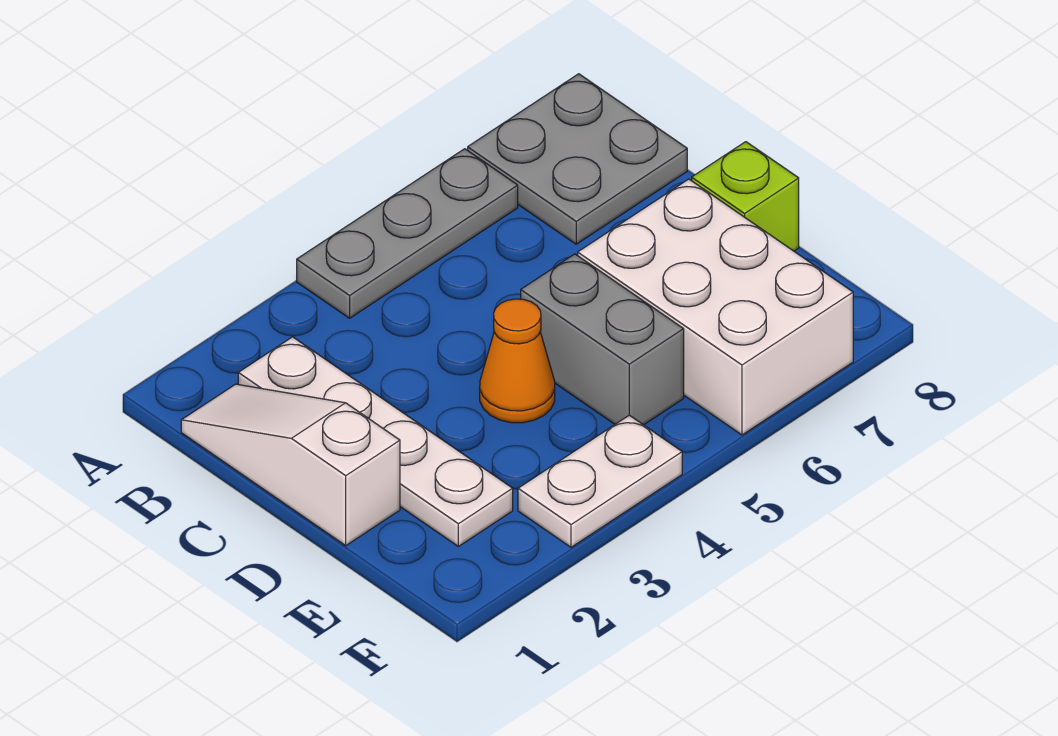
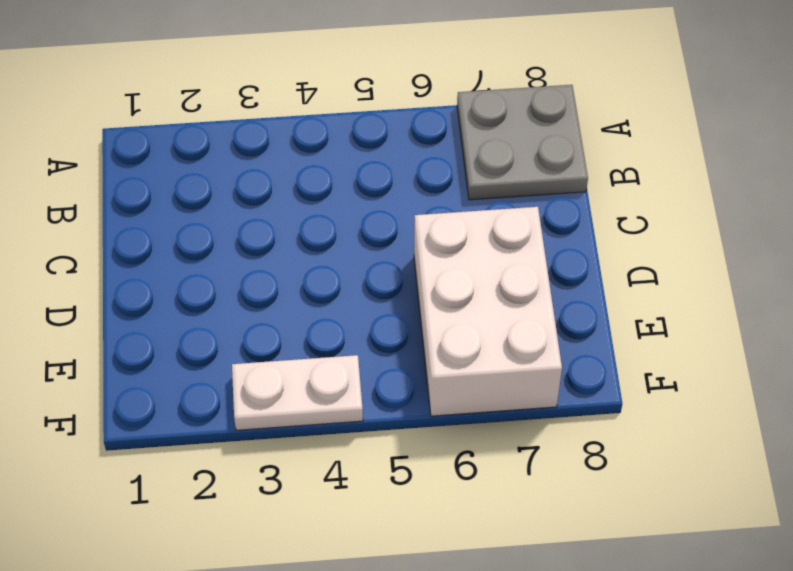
none -> grey plate A4:A6 level 1
none -> white slope B1:D1 level 1 top D

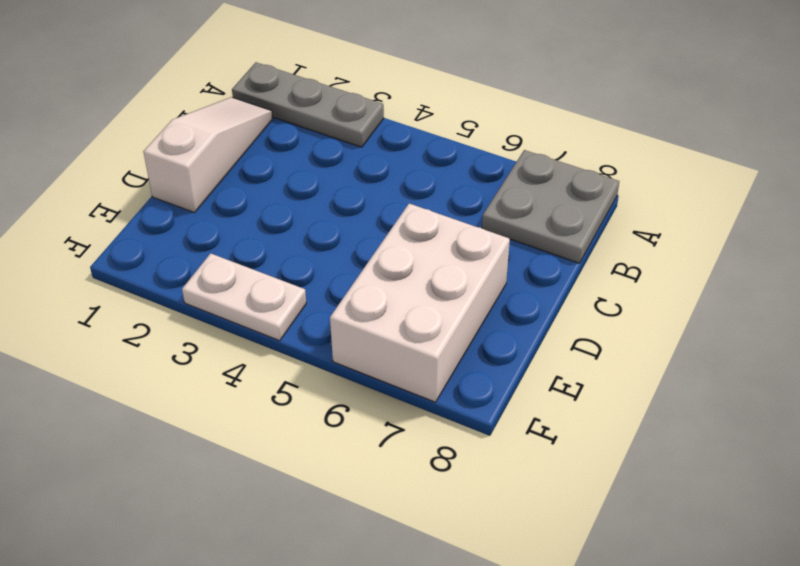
grey plate A1:A3 level 1 -> grey plate A4:A6 level 1
none -> white plate B2:E2 level 1
none -> orange cone D4 level 1

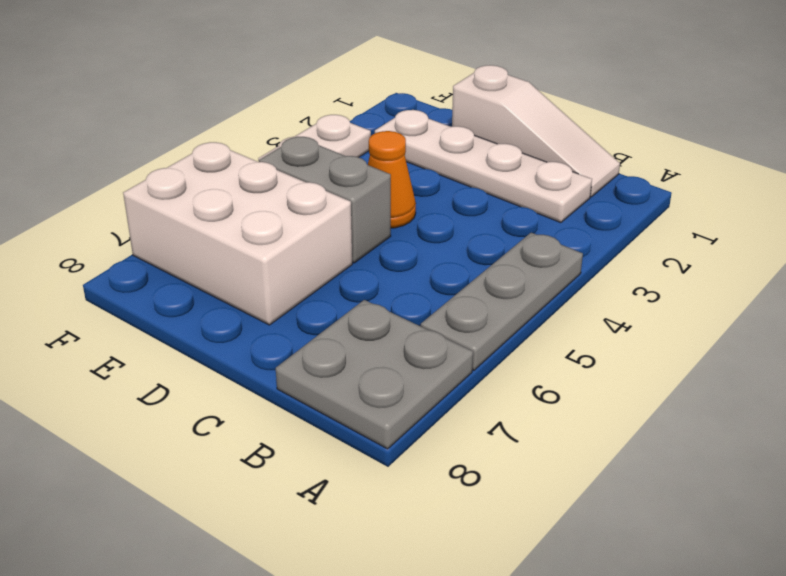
none -> lime brick D8 level 1

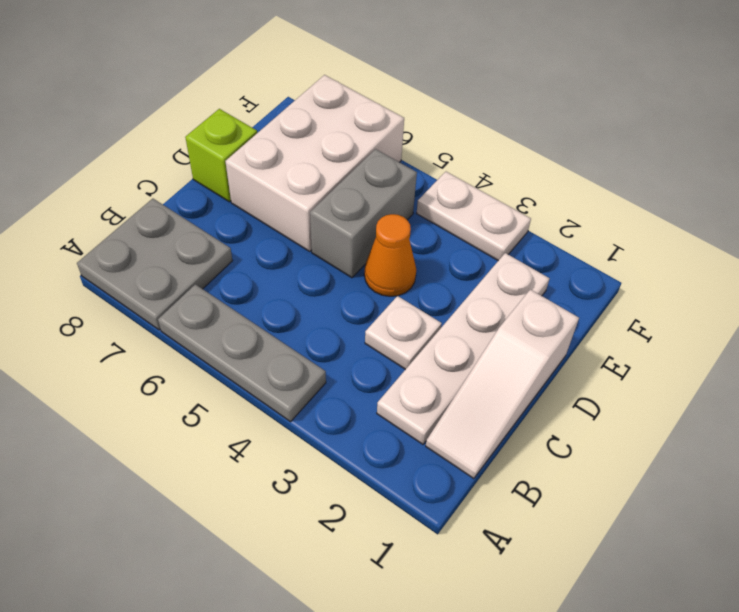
white plate C3 level 1 -> none

